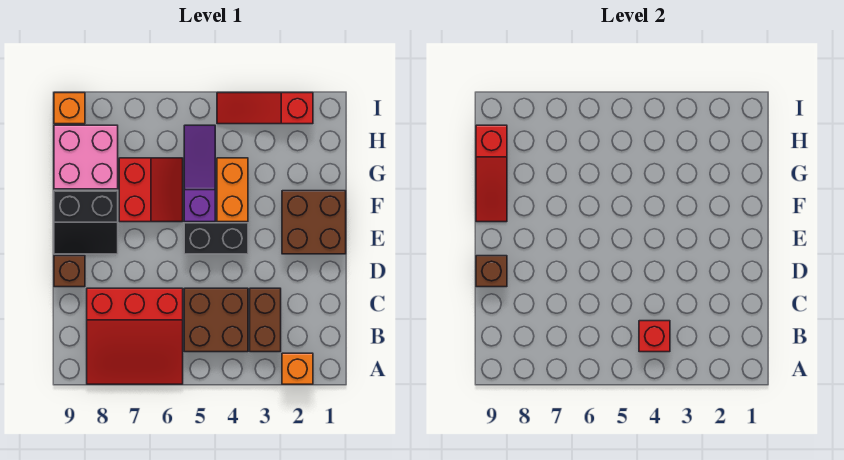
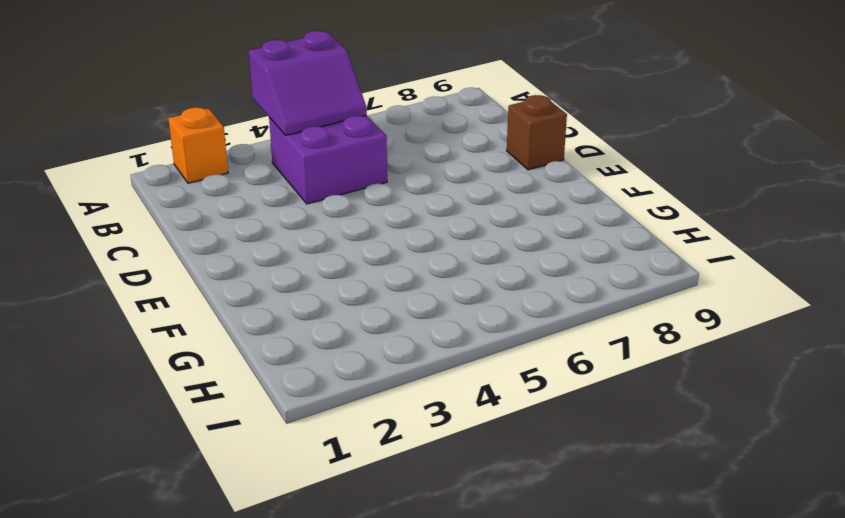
purple slope A4:B5 level 2 top A -> red brick B4 level 2
purple brick B4:C5 level 1 -> brown brick B4:C5 level 1
none -> red slope A6:C8 level 1 top C
none -> brown brick B3:C3 level 1
none -> brown brick E1:F2 level 1

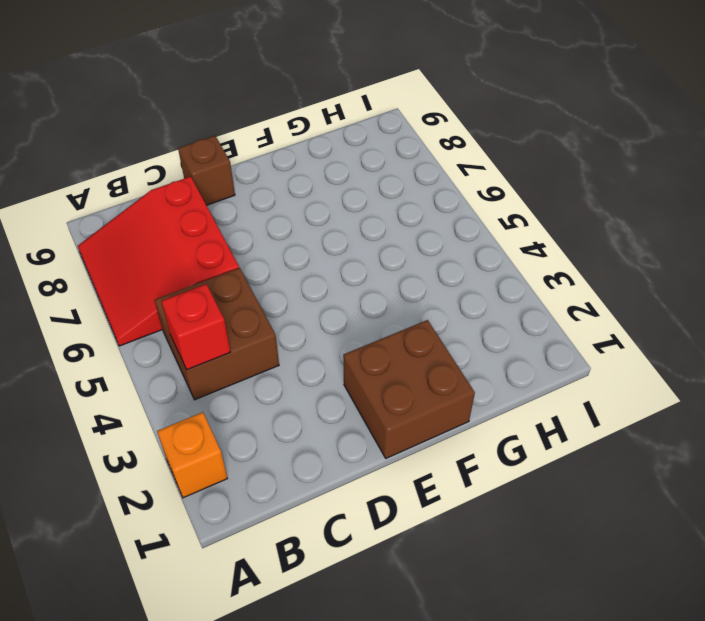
none -> brown brick B3:C3 level 1
none -> black brick E4:E5 level 1
none -> black slope E8:F9 level 1 top F

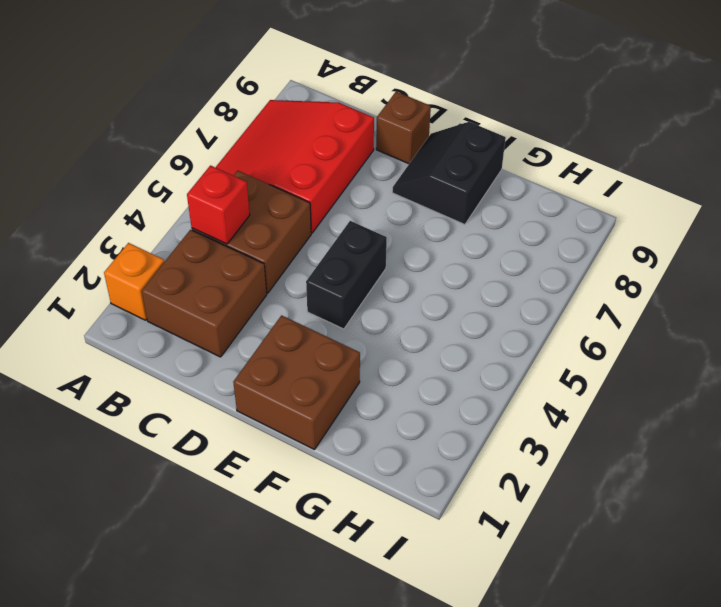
brown brick B2:C3 level 1 -> brown brick B3:C3 level 1
none -> orange brick F4:G4 level 1
none -> purple slope F5:H5 level 1 top F
none -> red slope F6:G7 level 1 top 7

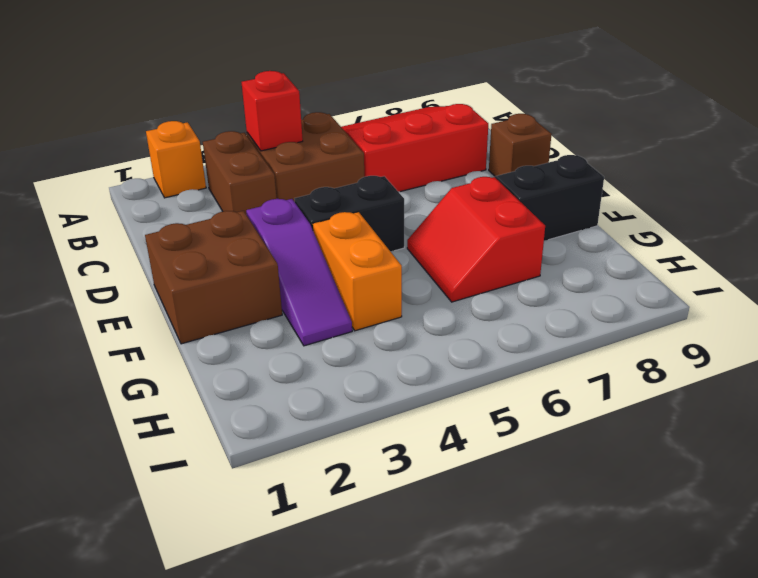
purple slope E3:G3 level 1 top E -> purple slope F5:H5 level 1 top F
none -> pink brick G8:H9 level 1
none -> red slope I2:I4 level 1 top 2
none -> orange brick I9 level 1

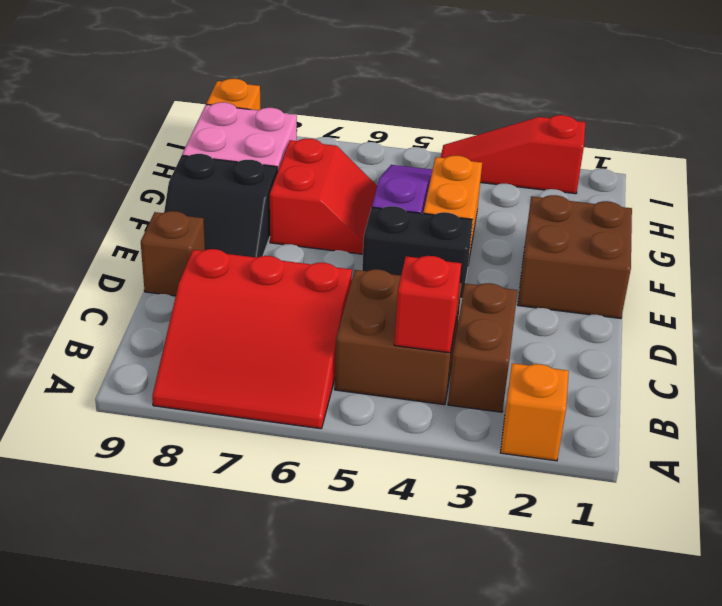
none -> brown brick D9 level 2
none -> red slope F9:H9 level 2 top H

